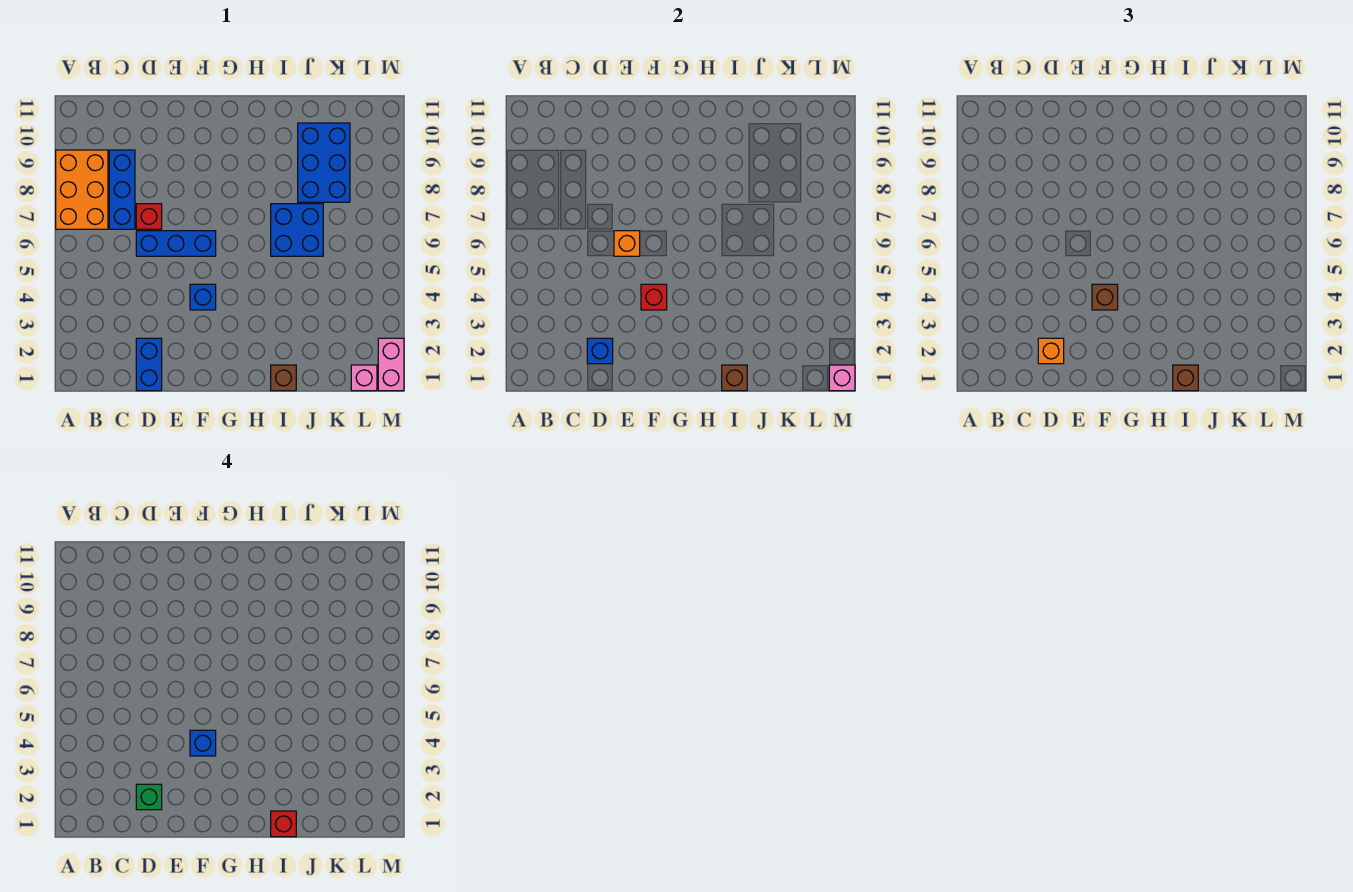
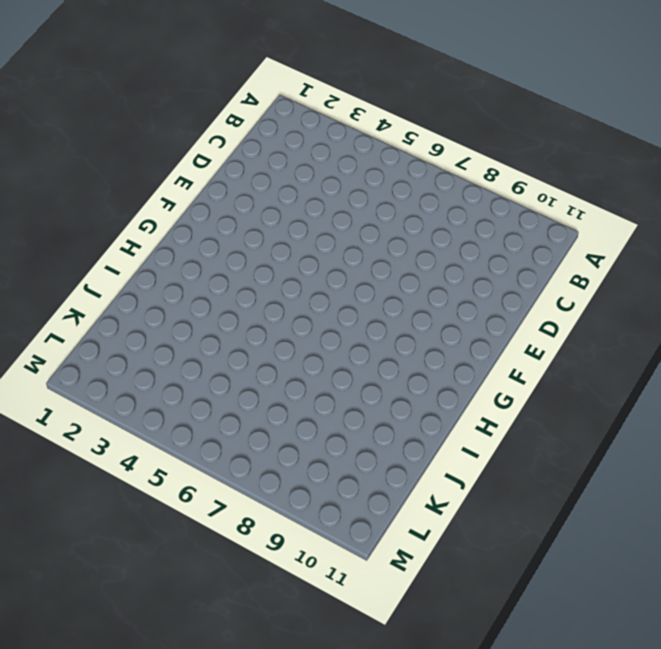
none -> orange brick A7:B9 level 1
none -> blue brick C7:C9 level 1
none -> blue brick D1:D2 level 1

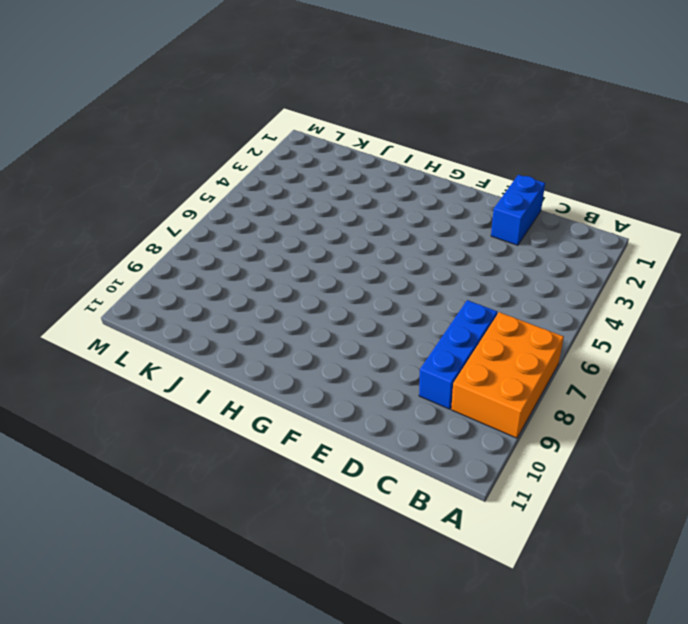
none -> blue brick D6:F6 level 1
none -> red brick D7 level 1
none -> blue brick F4 level 1

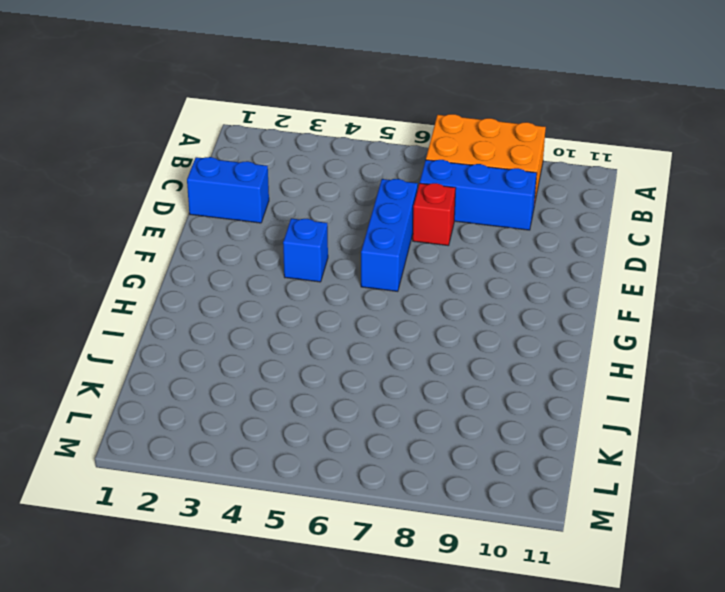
none -> brown brick I1 level 1
none -> blue brick I6:J7 level 1
none -> blue brick J8:K10 level 1

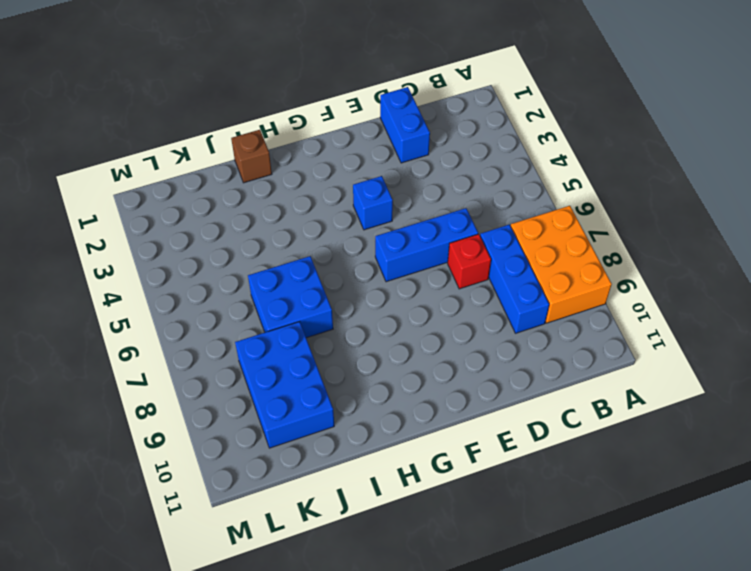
none -> pink brick L1 level 1
none -> pink brick M1:M2 level 1
none -> blue brick D2 level 2

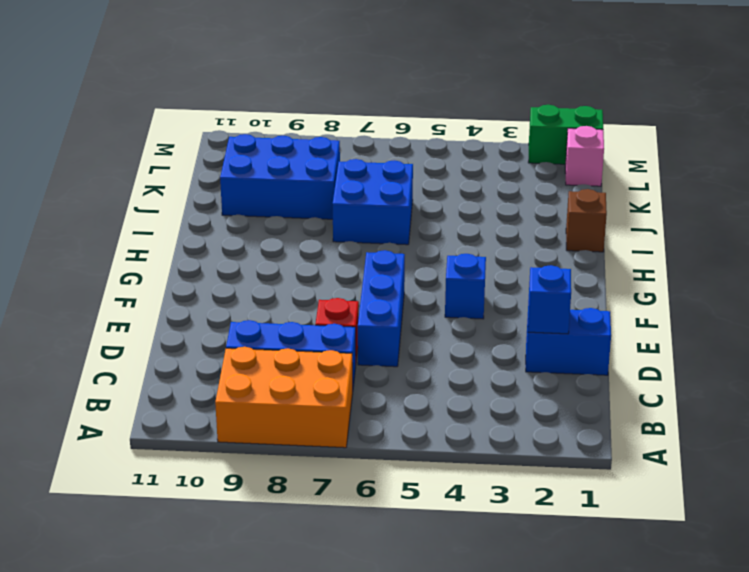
green brick M1:M2 level 1 -> pink brick M1:M2 level 1
none -> orange brick E6 level 2
none -> red brick F4 level 2
none -> brown brick I1 level 2

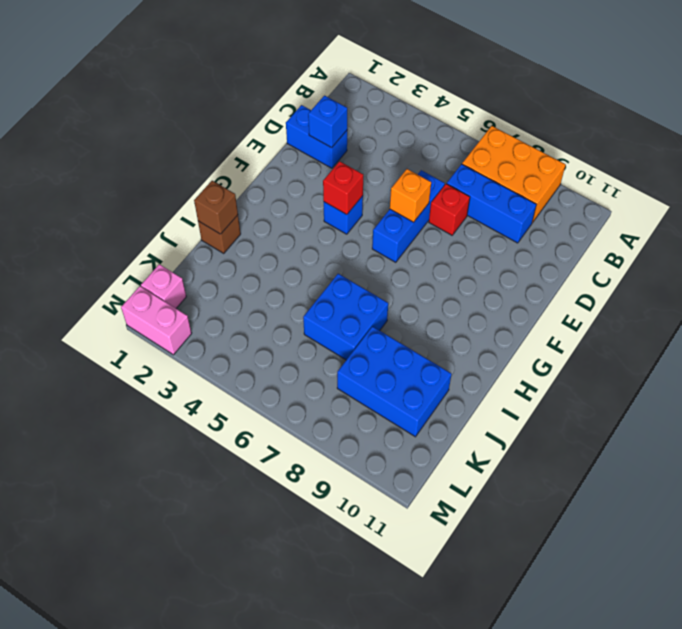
none -> pink brick M1 level 2
none -> orange brick D2 level 3
none -> brown brick F4 level 3

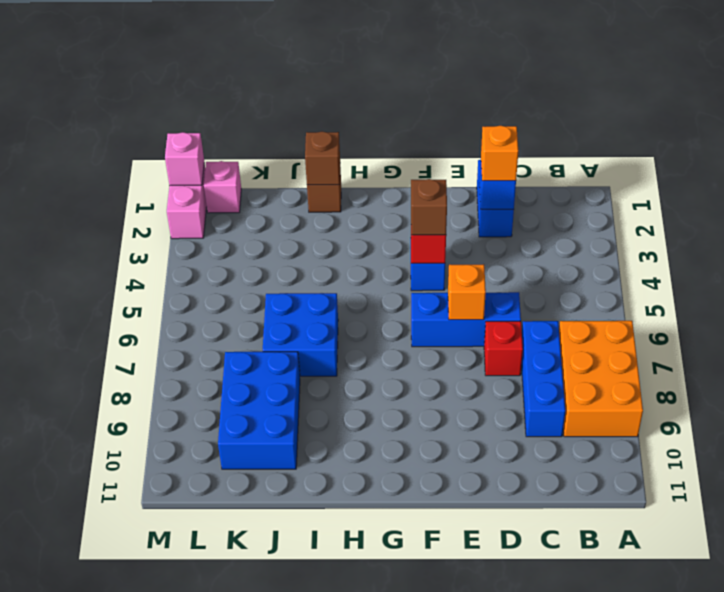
none -> brown brick I1 level 3
none -> green brick D2 level 4
none -> blue brick F4 level 4

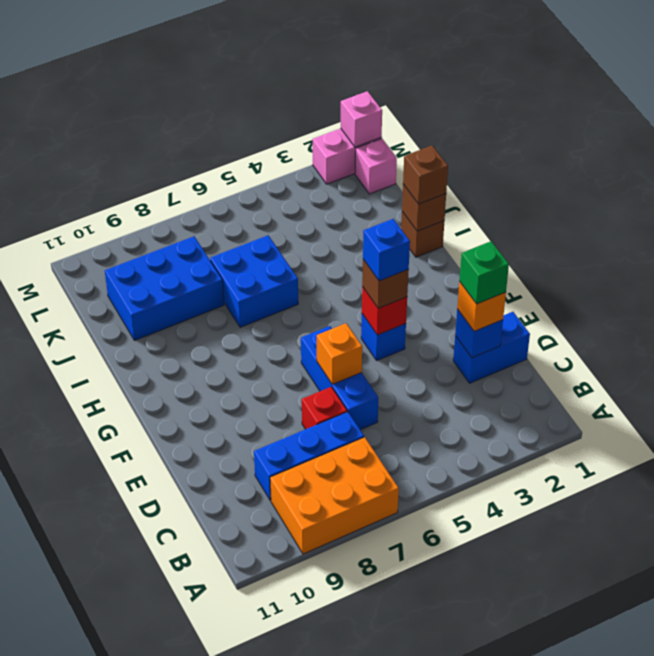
none -> red brick I1 level 4

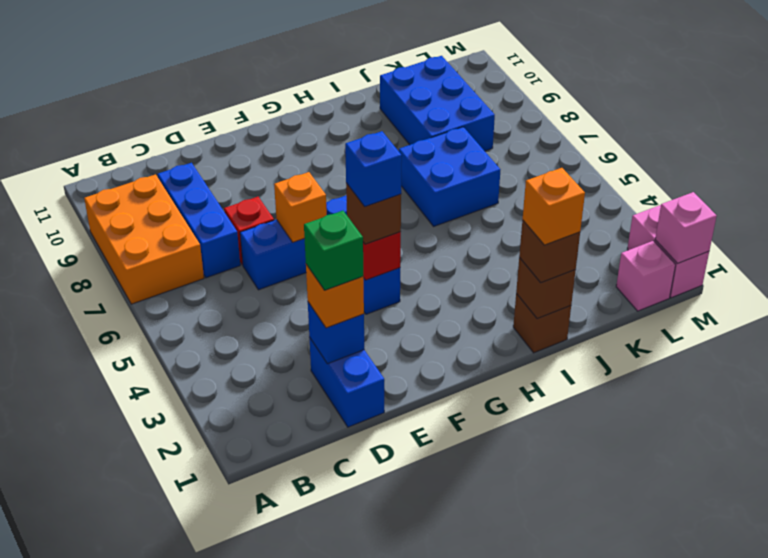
orange brick I1 level 4 -> red brick I1 level 4

